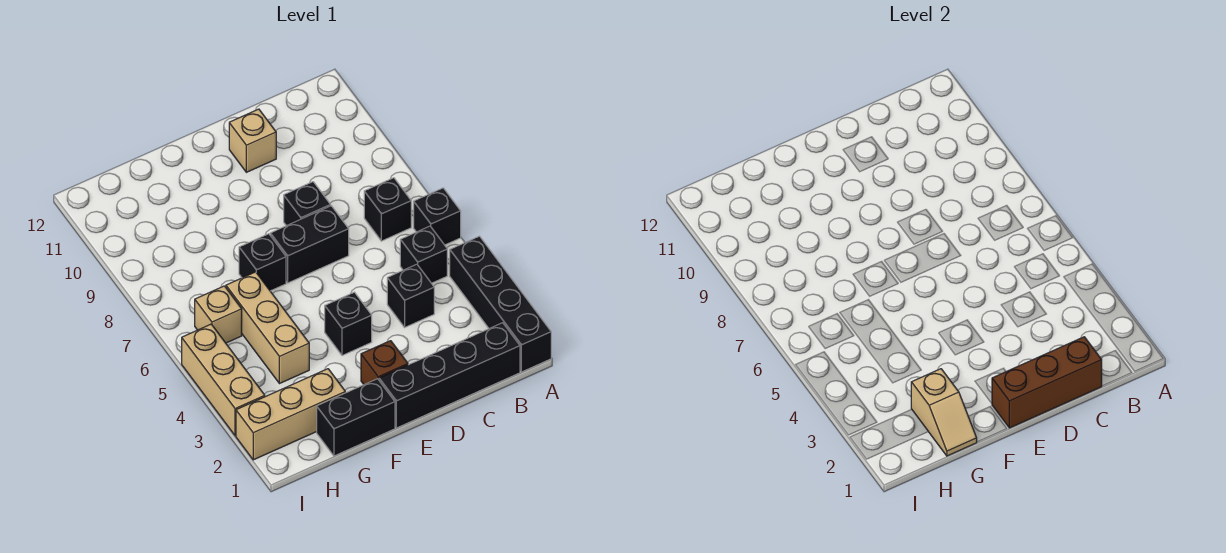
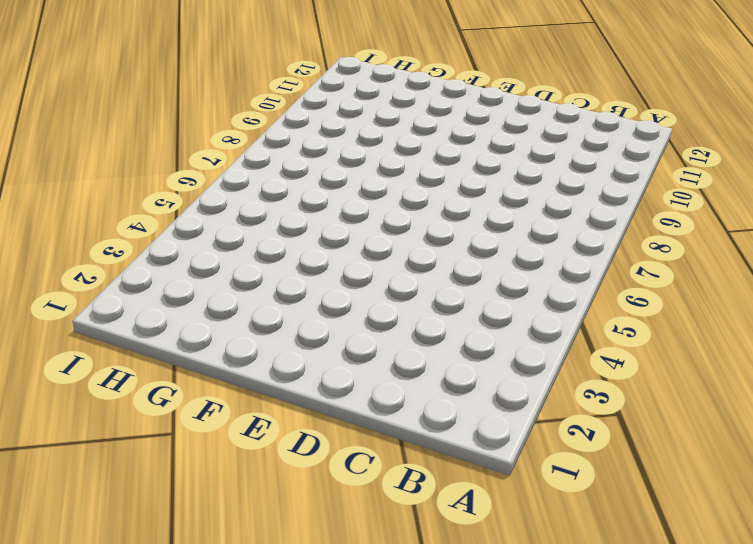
none -> black brick A1:A4 level 1
none -> black brick A6 level 1
none -> black brick B1:E1 level 1

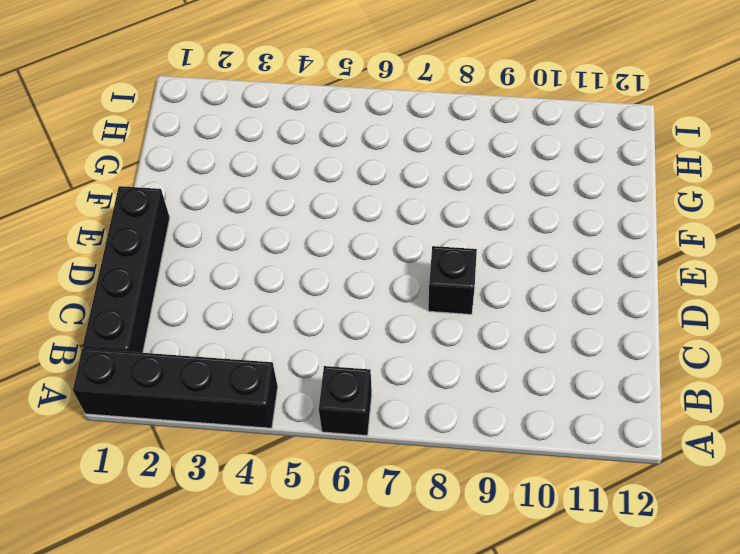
none -> black brick B5 level 1
none -> black brick B7 level 1
none -> black brick C4 level 1

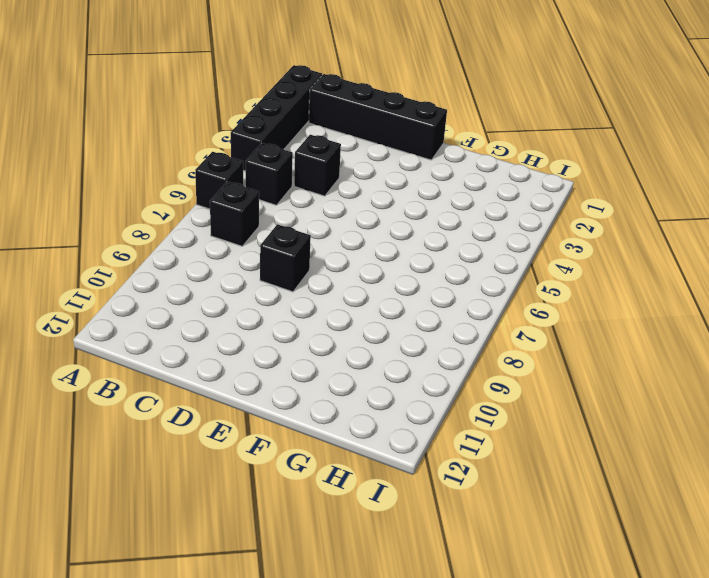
none -> black brick D7:E7 level 1
none -> tan brick D11 level 1
none -> brown brick E2 level 1

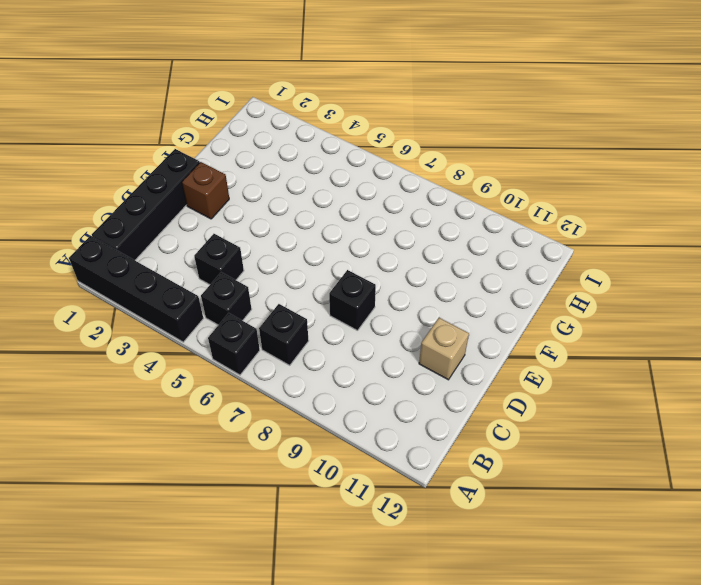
none -> black brick D7:E7 level 1
none -> black brick E4 level 1
none -> black brick F1:G1 level 1

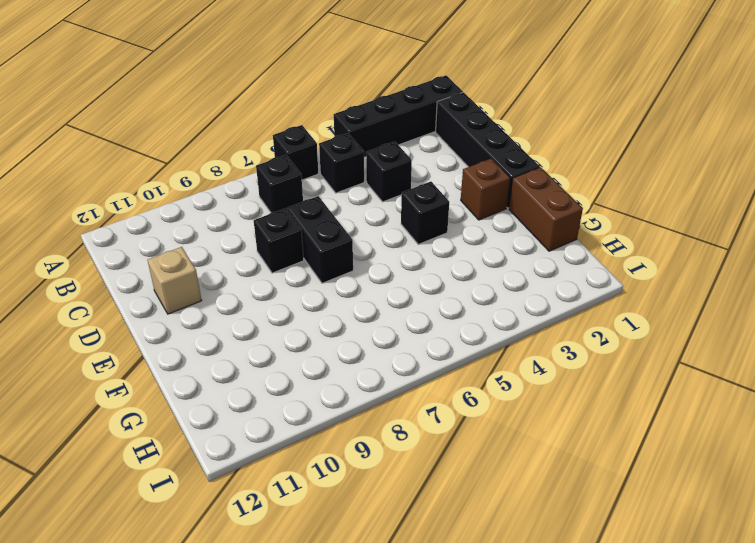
brown brick F1:G1 level 1 -> black brick F1:G1 level 1
none -> black brick F7 level 1
none -> tan brick G2:I2 level 1
none -> tan brick G4:G6 level 1

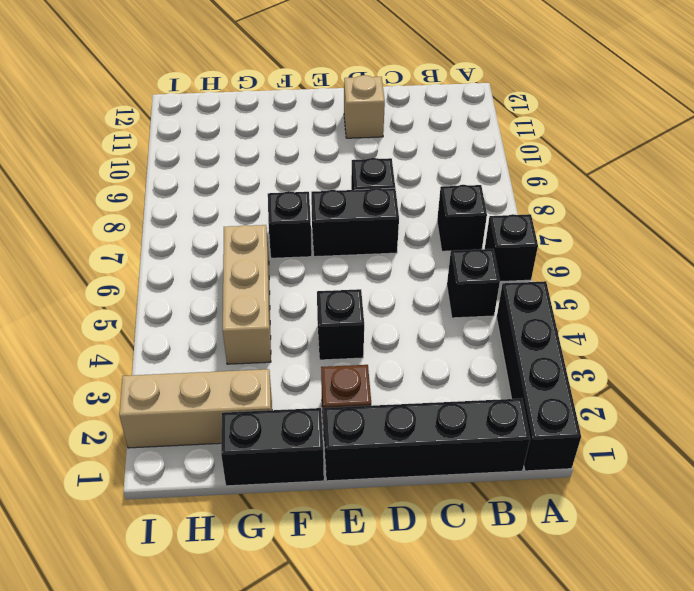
none -> black brick C4 level 1
none -> tan brick H6 level 1
none -> tan brick I3:I5 level 1

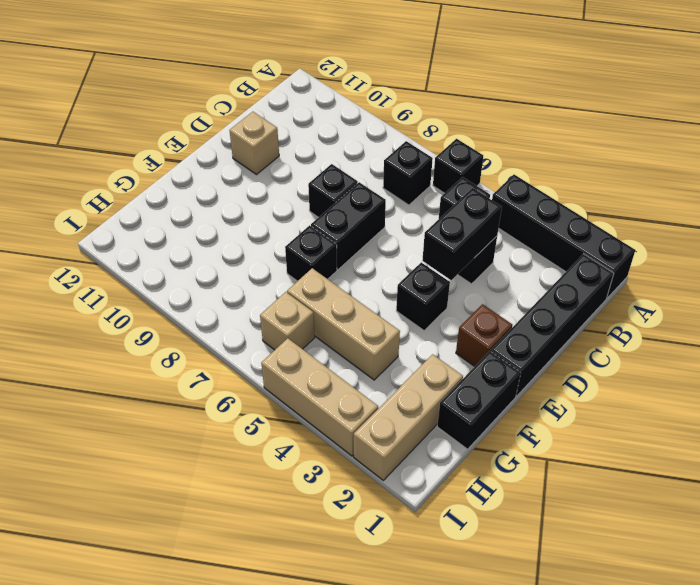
black brick C4:D4 level 2 -> none
none -> brown brick C1:E1 level 2
none -> tan slope G1:G2 level 2 top 2

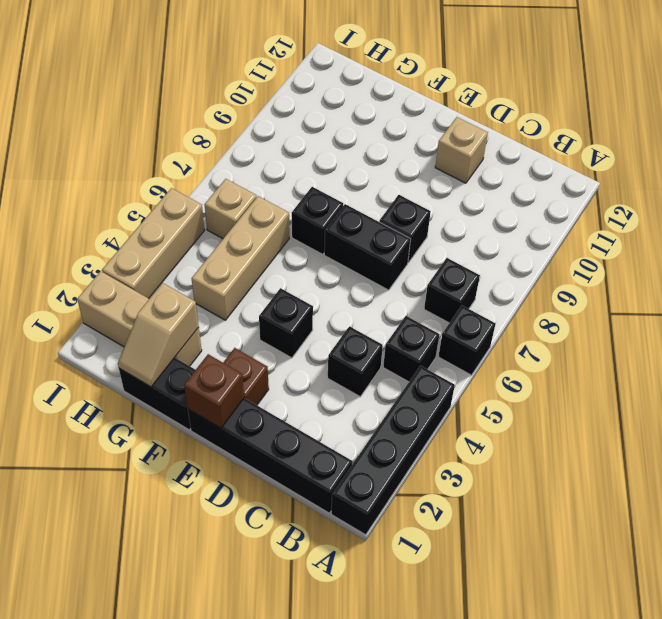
brown brick E1 level 2 -> brown brick C1:E1 level 2

